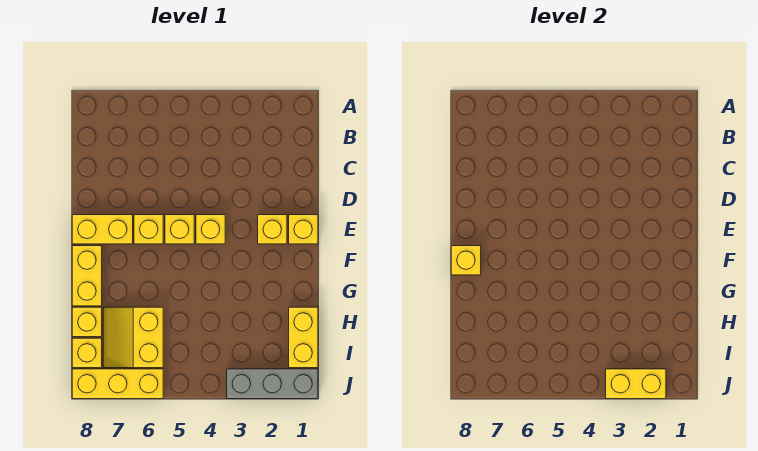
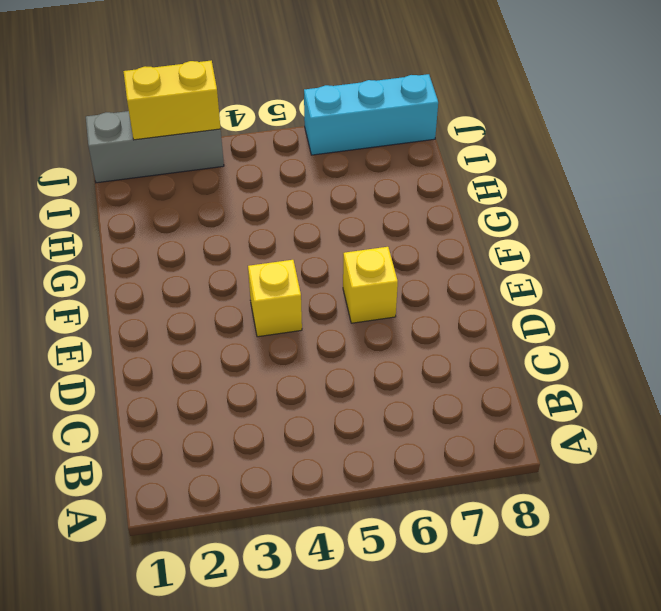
cyan brick J6:J8 level 1 -> yellow brick J6:J8 level 1
none -> yellow brick E1 level 1
none -> yellow brick E2 level 1
none -> yellow brick E5 level 1

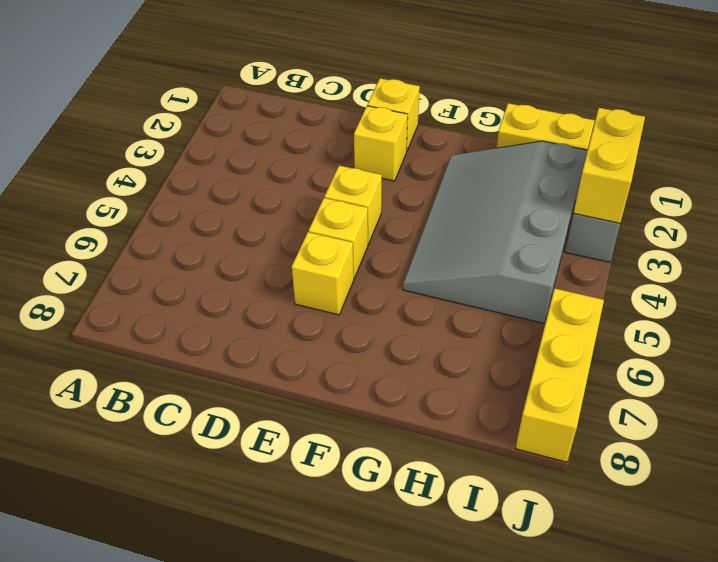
grey slope G2:I5 level 1 top I -> none
none -> yellow brick E7:E8 level 1
none -> yellow brick F8:G8 level 1
none -> yellow slope H6:I7 level 1 top 6

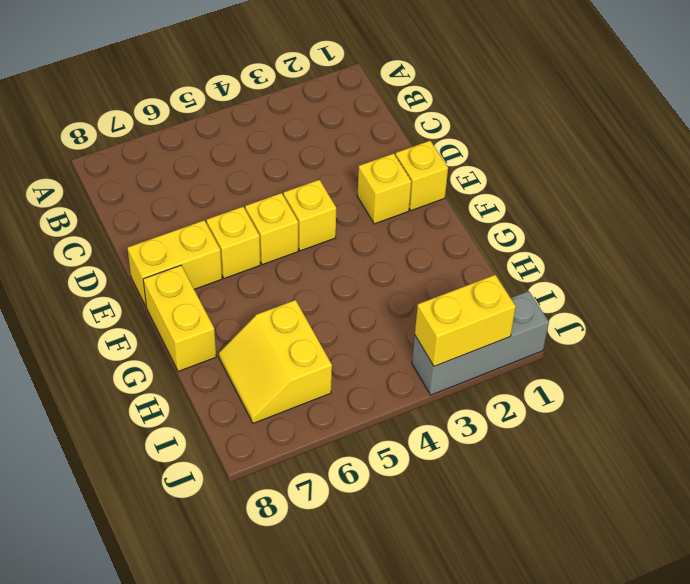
none -> yellow brick H1:I1 level 1
none -> yellow brick H8 level 1
none -> yellow brick I8 level 1

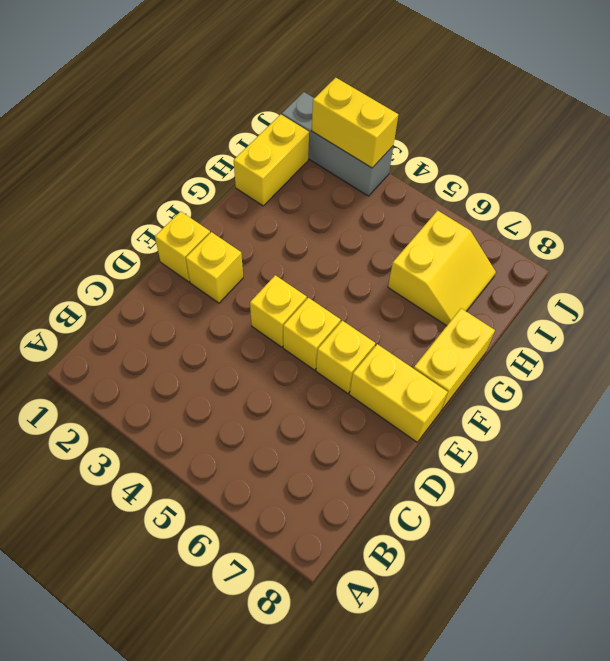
none -> yellow brick H8 level 1
none -> yellow brick I8 level 1
none -> yellow brick J6:J8 level 1

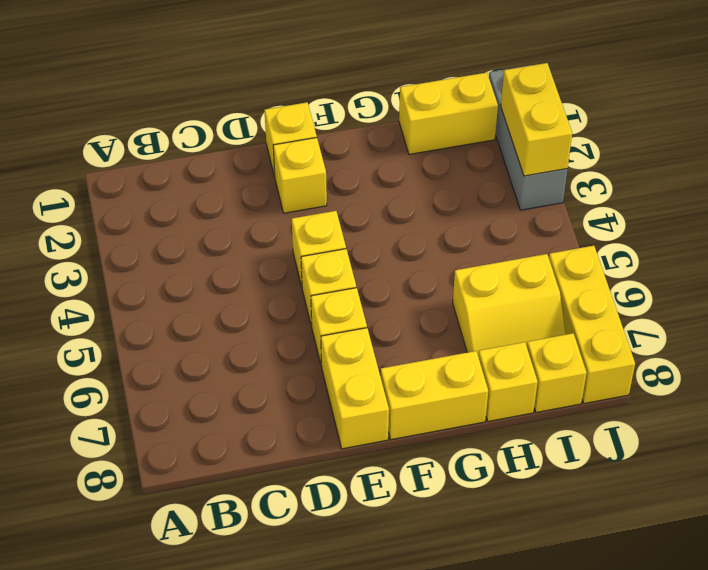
none -> yellow brick F8 level 2

